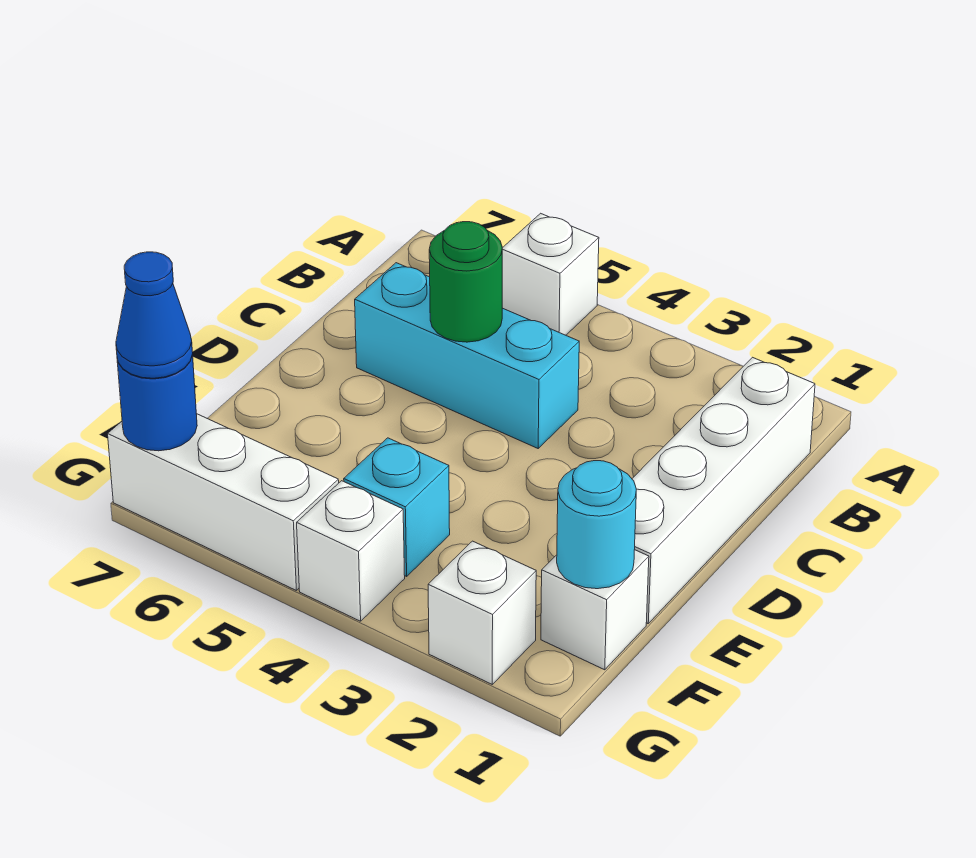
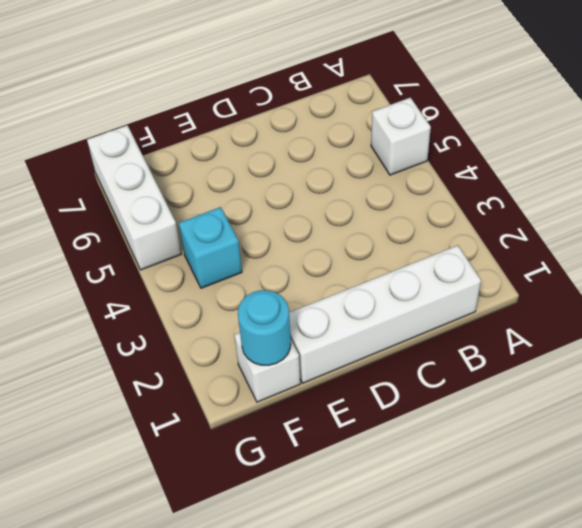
none -> cyan brick C4:C6 level 1
none -> white brick G2 level 1
none -> white brick G4 level 1

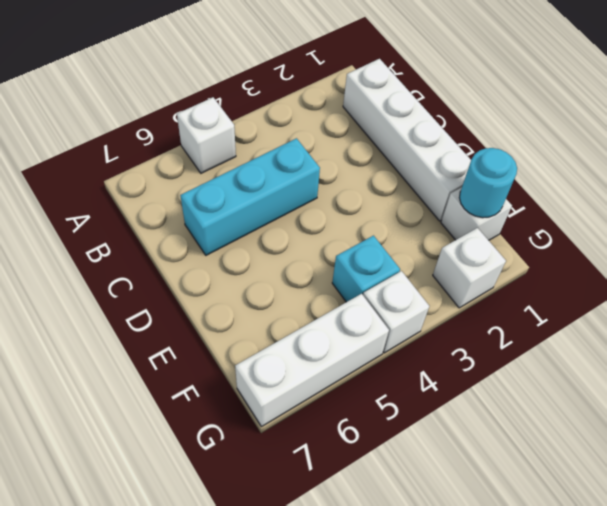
none -> green round brick C5 level 2
none -> blue round brick G7 level 2
none -> blue cone G7 level 3

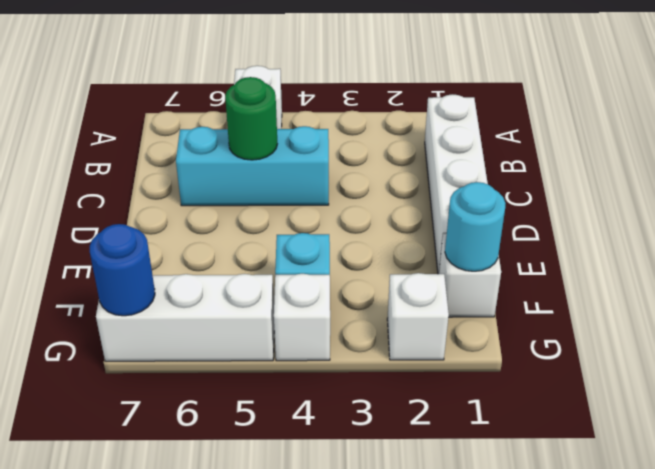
none -> blue cone G7 level 3

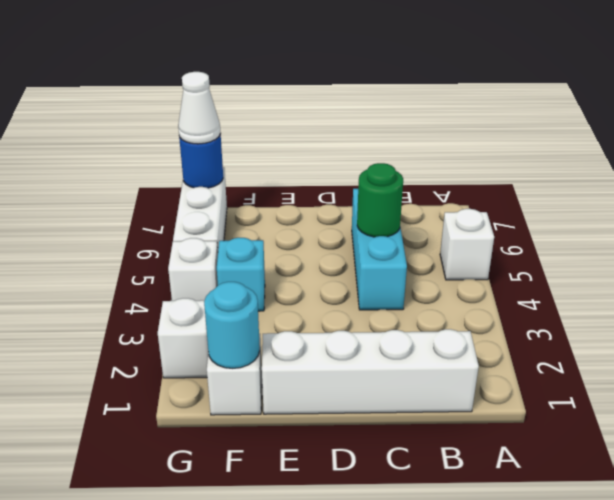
white cone G7 level 3 -> blue cone G7 level 3

